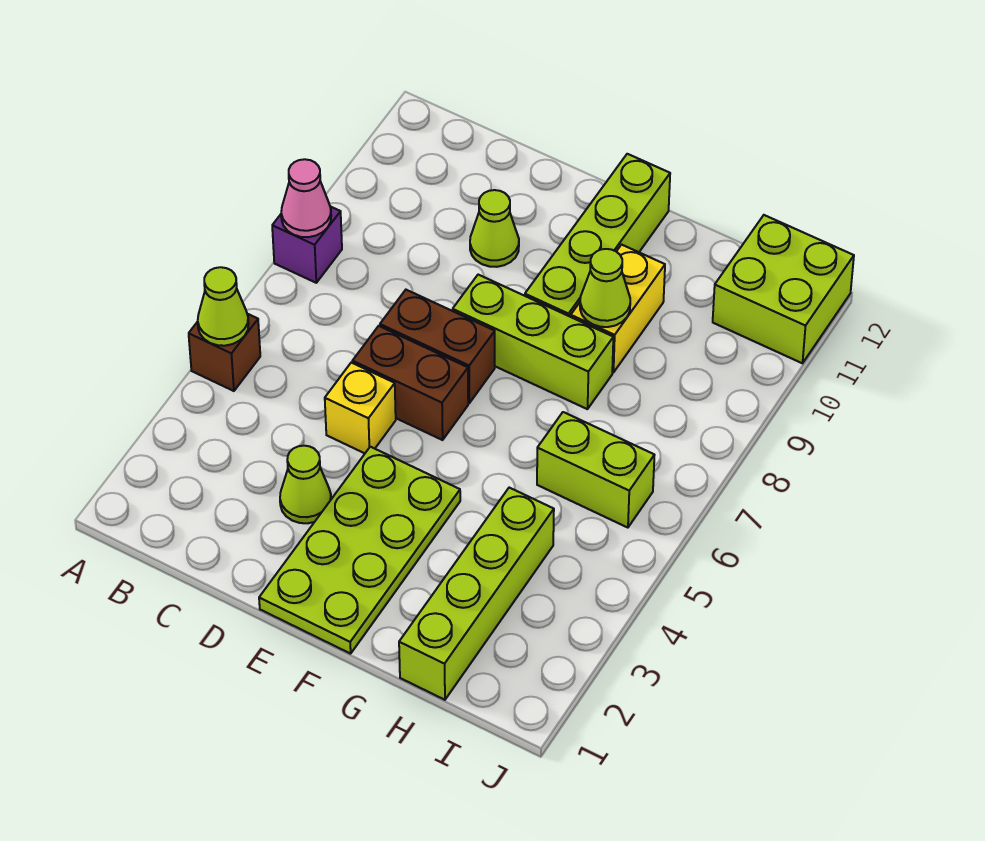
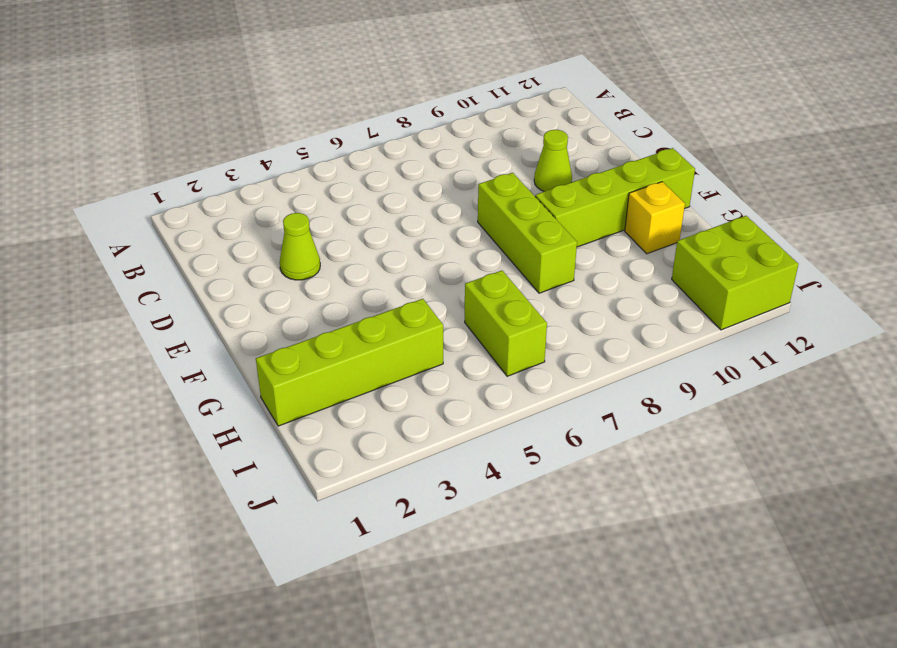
yellow brick G11 level 1 -> yellow brick D5 level 1
none -> brown brick A5 level 1
none -> purple brick A8 level 1
none -> brown brick D6:E6 level 1

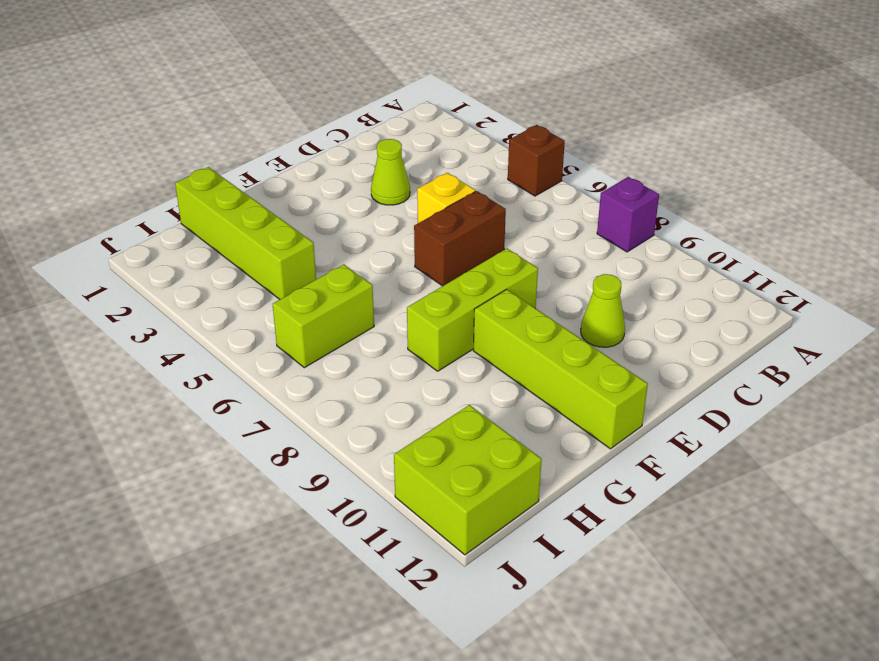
none -> brown brick D7:E7 level 1
none -> lime plate E1:F4 level 1
none -> yellow brick G9:G10 level 1

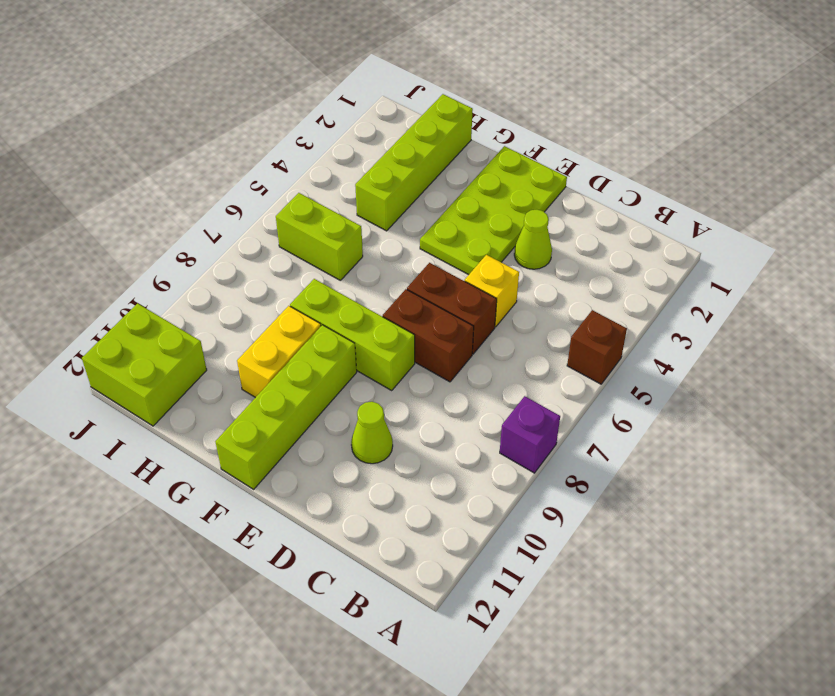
none -> lime cone A5 level 2
none -> pink cone A8 level 2
none -> lime cone G9 level 2

